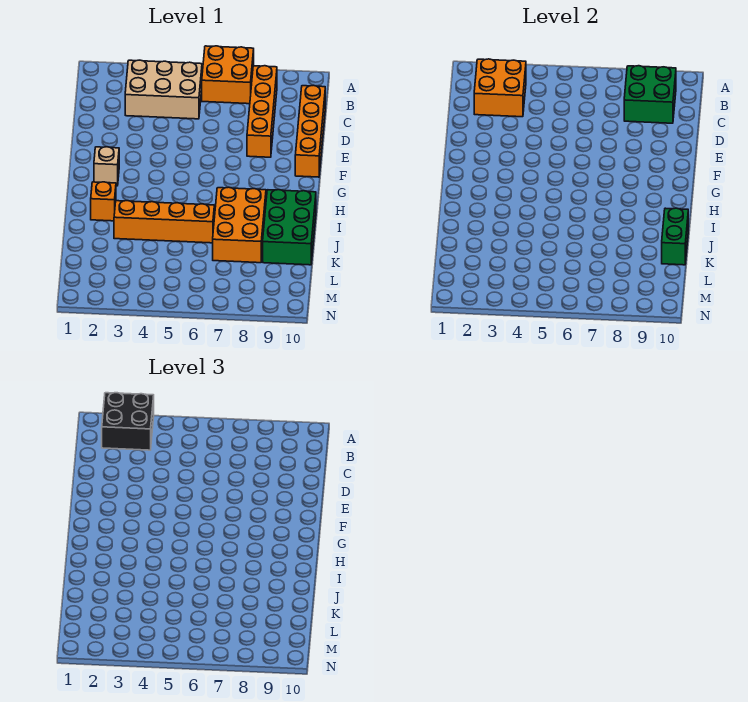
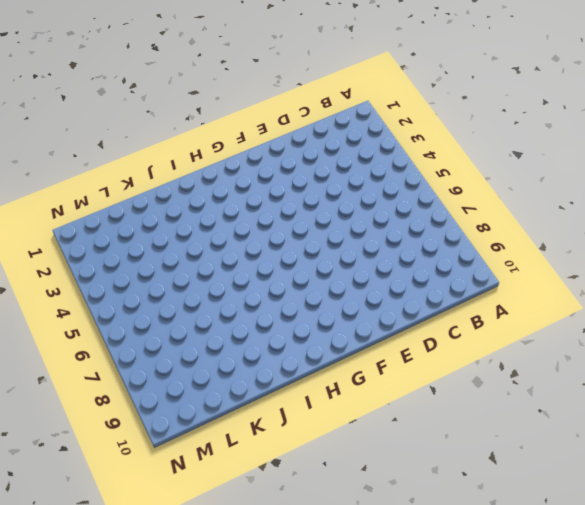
none -> orange brick A6:B7 level 1
none -> tan brick B3:C5 level 1
none -> orange brick B8:E8 level 1

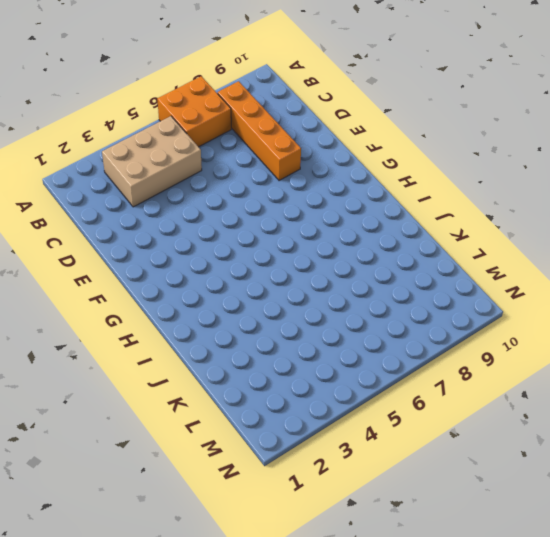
none -> orange brick C10:F10 level 1
none -> tan brick G2 level 1
none -> orange brick I2 level 1

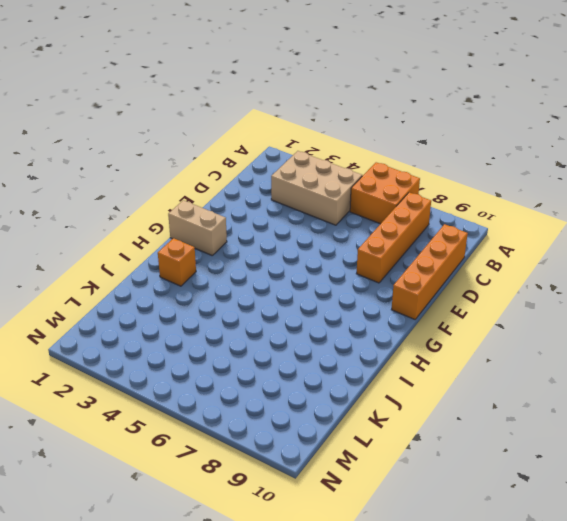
tan brick G1:G2 level 1 -> tan brick G2 level 1
none -> orange brick I7:K8 level 1
none -> green brick I9:K10 level 1
none -> orange brick J3:J6 level 1

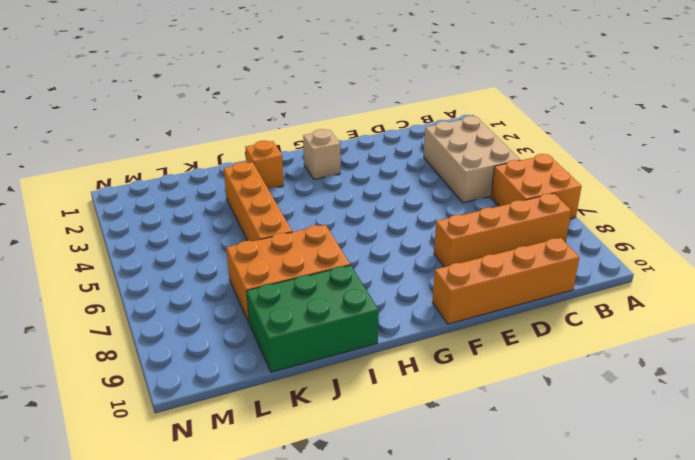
none -> orange brick B2:C3 level 2
none -> green brick B8:C9 level 2
none -> green brick J10:K10 level 2

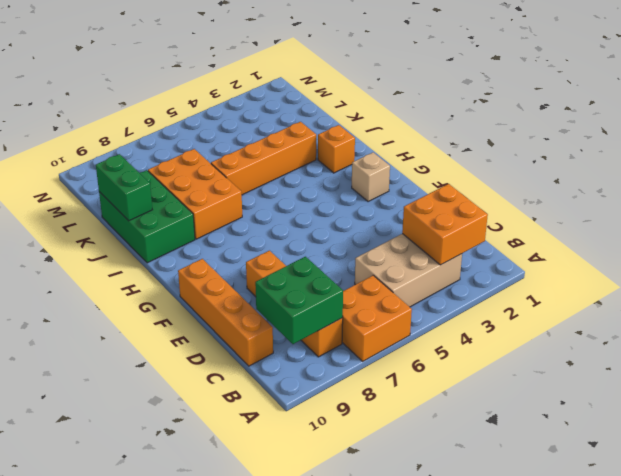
none -> black brick A2:B3 level 3

